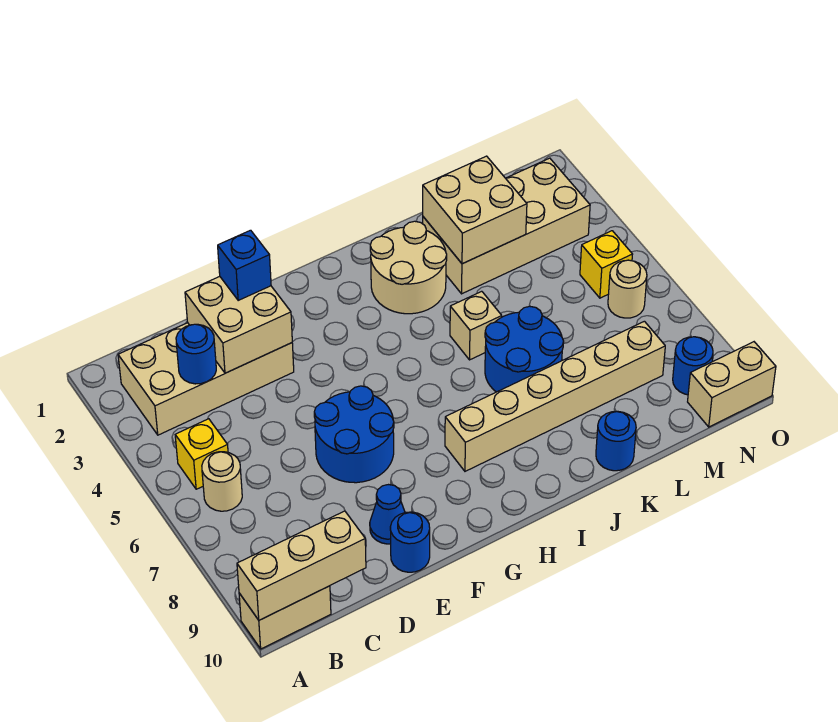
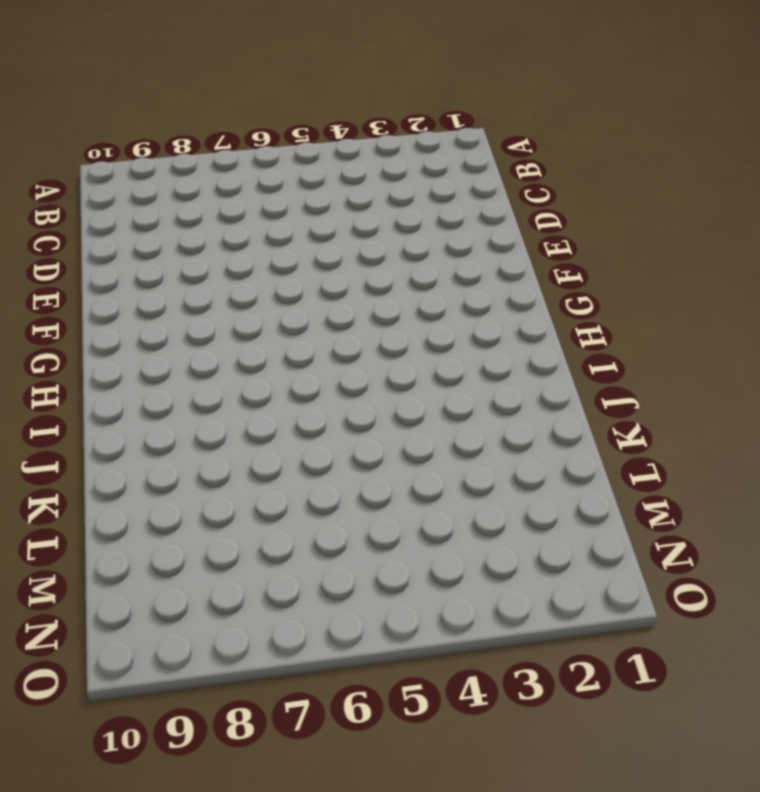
none -> tan brick A10:B10 level 1
none -> tan brick B2:E3 level 1
none -> yellow brick B5 level 1

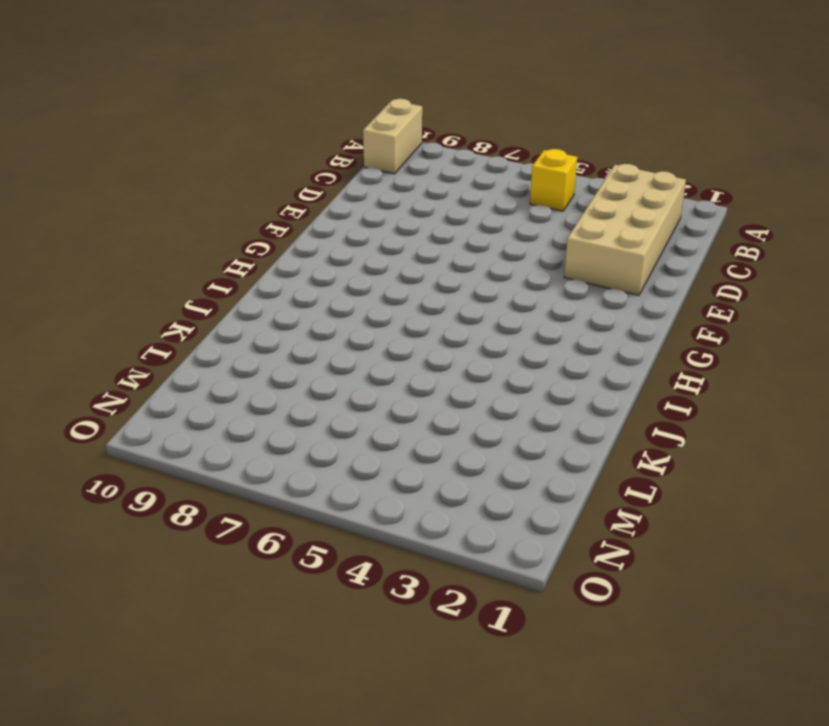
none -> tan round brick B6 level 1
none -> blue round brick E6:F7 level 1
none -> blue cone E9 level 1

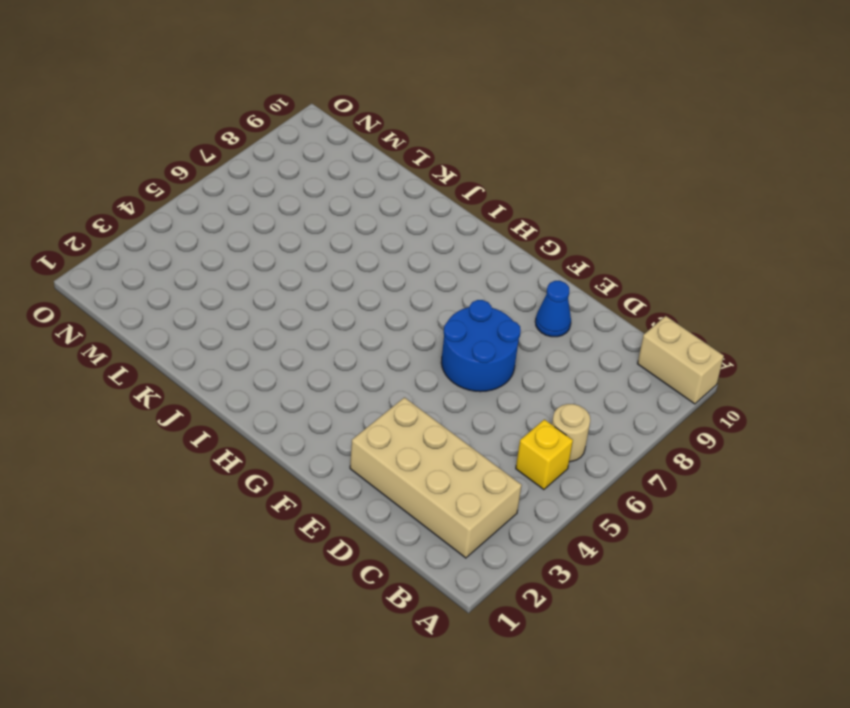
none -> blue round brick E10 level 1
none -> tan brick H8:M8 level 1
none -> tan round brick I2:J3 level 1

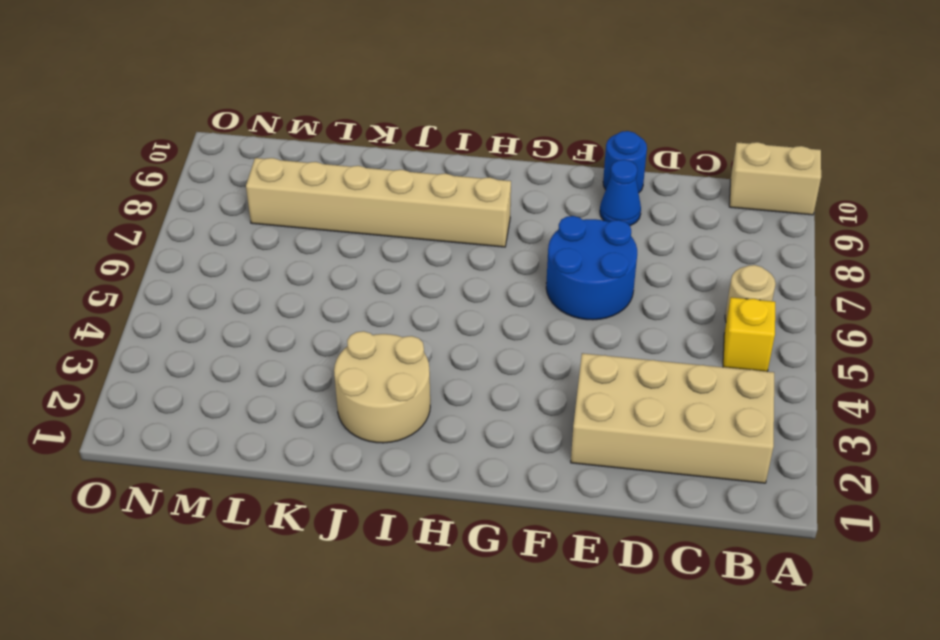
none -> tan brick J5 level 1
none -> blue round brick J6:K7 level 1
none -> tan brick K2:N3 level 1

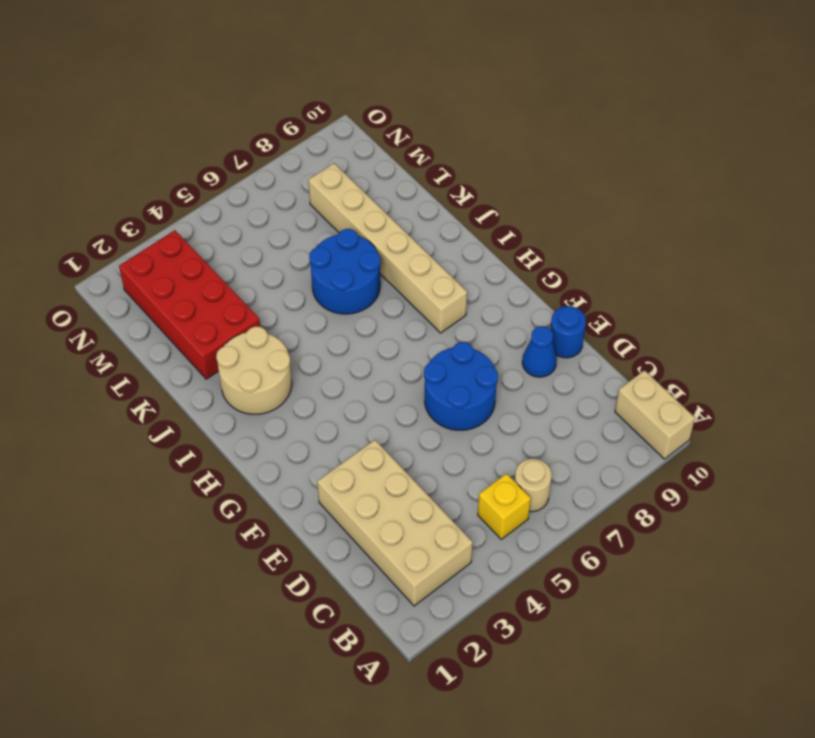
red brick K2:N3 level 1 -> tan brick K2:N3 level 1
none -> tan brick J5 level 1
none -> blue round brick K10 level 1
none -> yellow brick N5 level 1

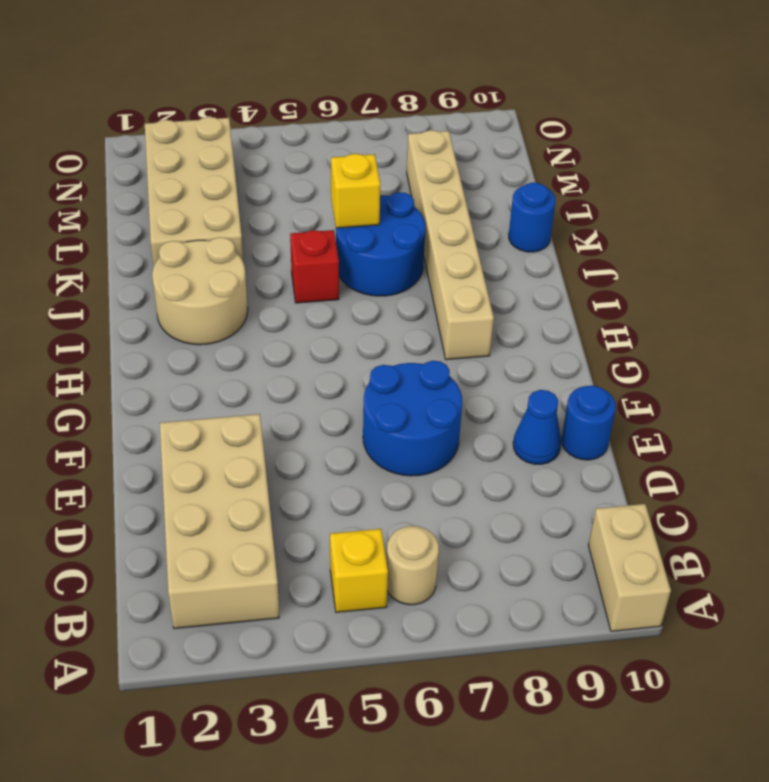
red brick J5 level 1 -> tan brick J5 level 1
yellow brick K6 level 2 -> yellow brick N5 level 1
none -> tan round brick N6 level 1
none -> blue round brick N9 level 1
none -> tan brick N10:O10 level 1

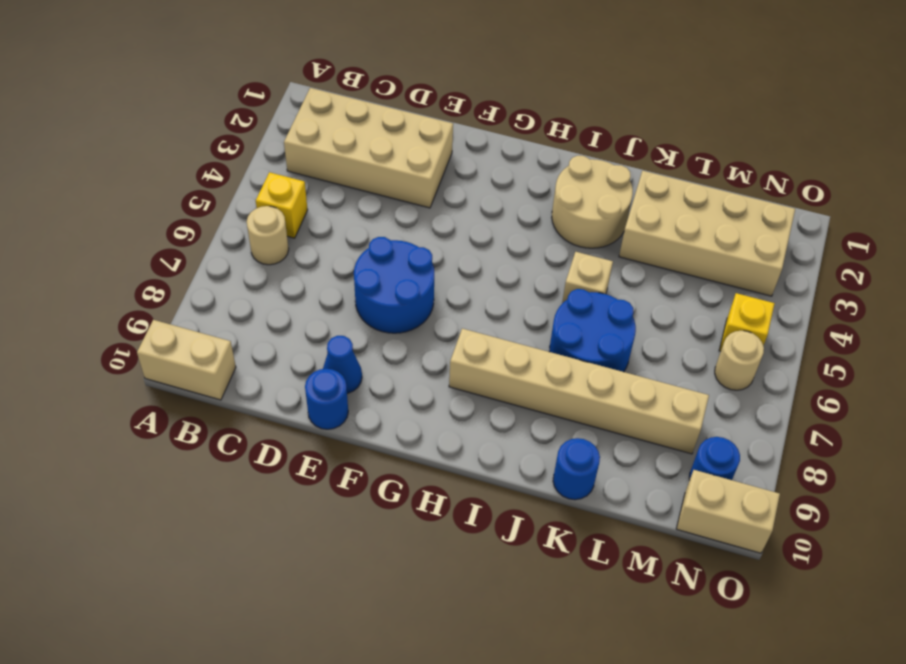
none -> tan brick A10:C10 level 2
none -> blue round brick C3 level 2
none -> tan brick D2:E3 level 2

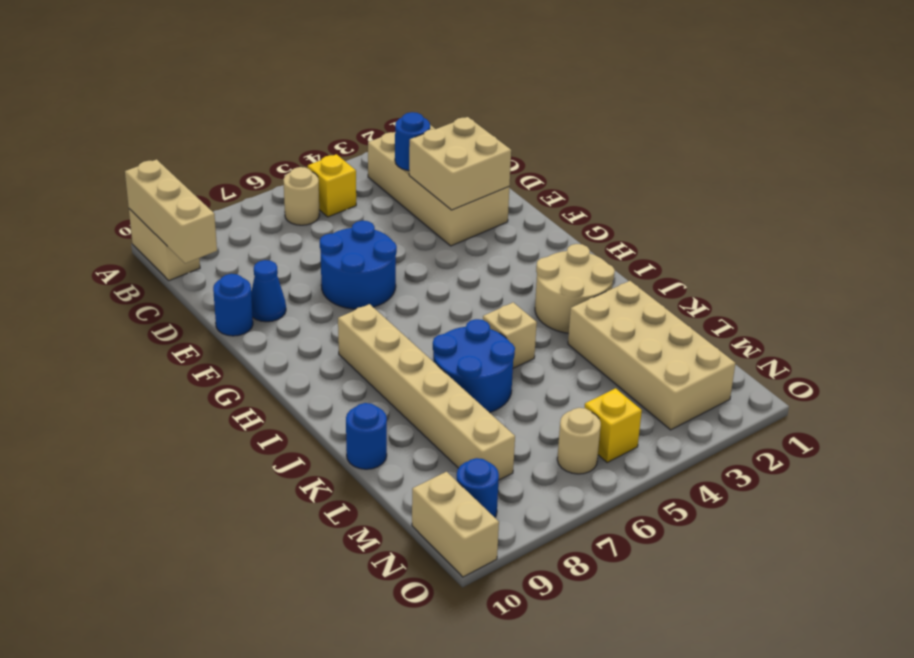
none -> tan brick K2:L3 level 2
none -> blue brick E2 level 3

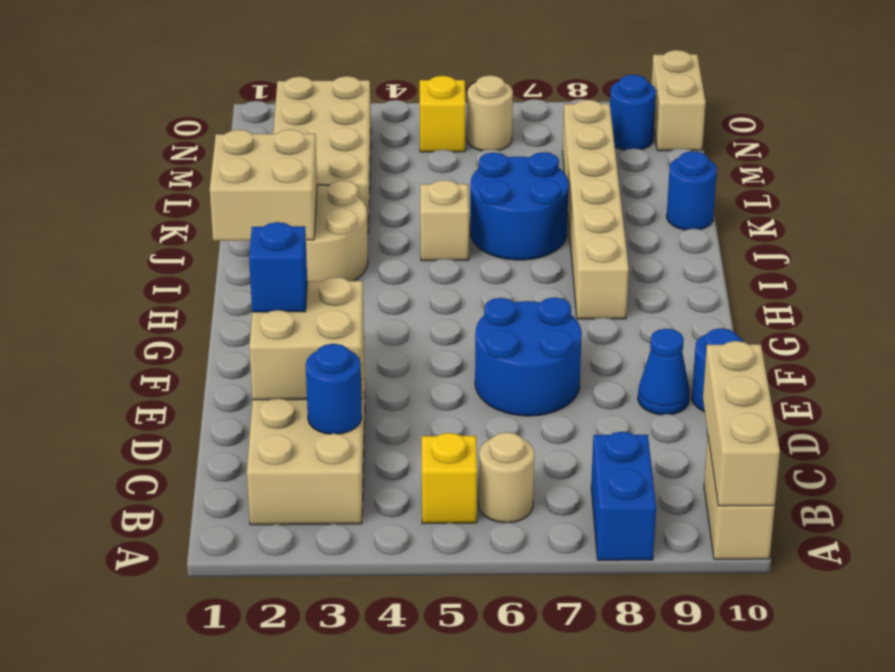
blue brick A8:B8 level 1 -> none
tan brick I1:J2 level 2 -> tan brick K2:L3 level 2

